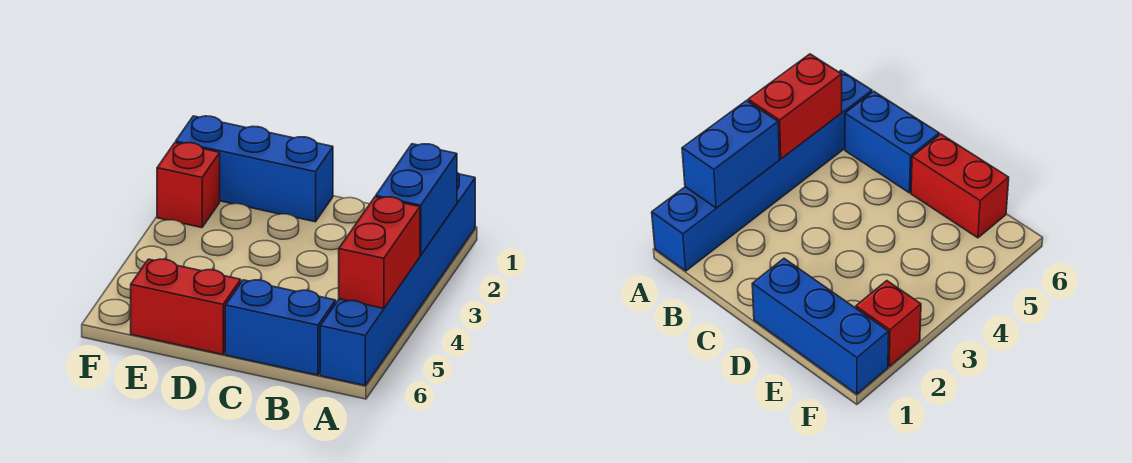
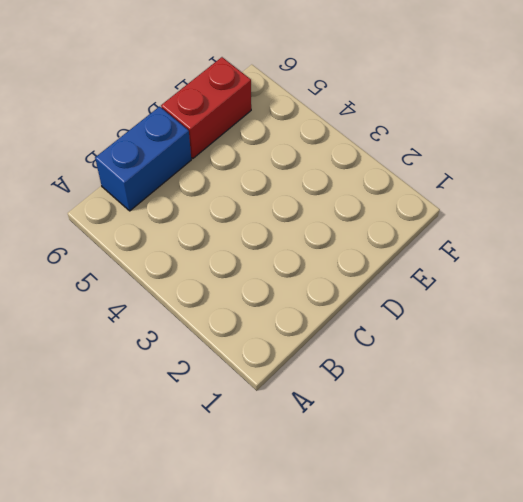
none -> blue brick A1:A6 level 1
none -> blue brick D1:F1 level 1

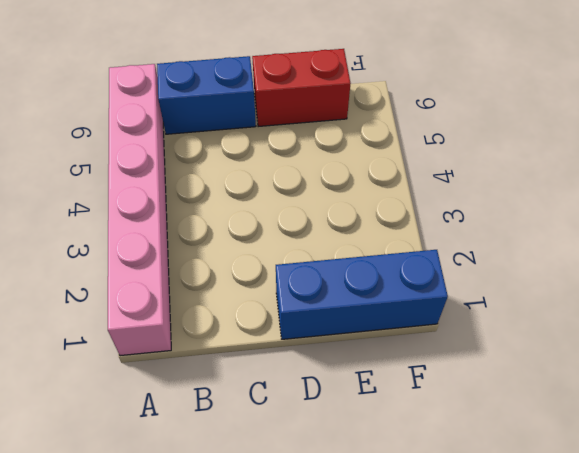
pink brick A1:A6 level 1 -> blue brick A1:A6 level 1
none -> red brick F2 level 1
none -> blue brick A2:A3 level 2

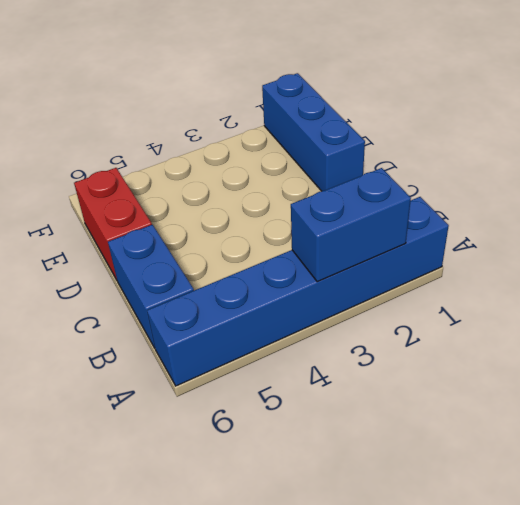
none -> red brick F2 level 1
none -> red brick A4:A5 level 2

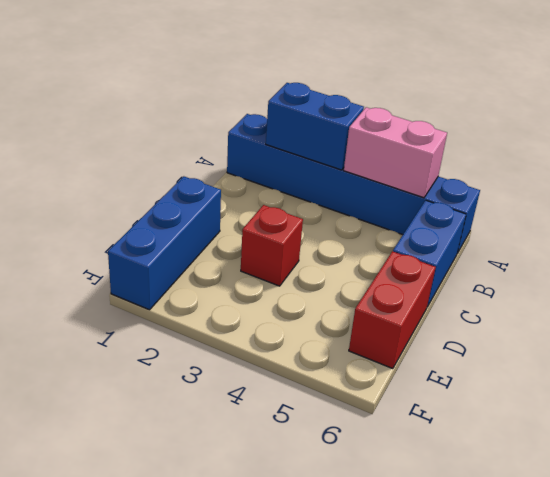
pink brick A4:A5 level 2 -> red brick A4:A5 level 2
red brick D3 level 1 -> red brick F2 level 1

